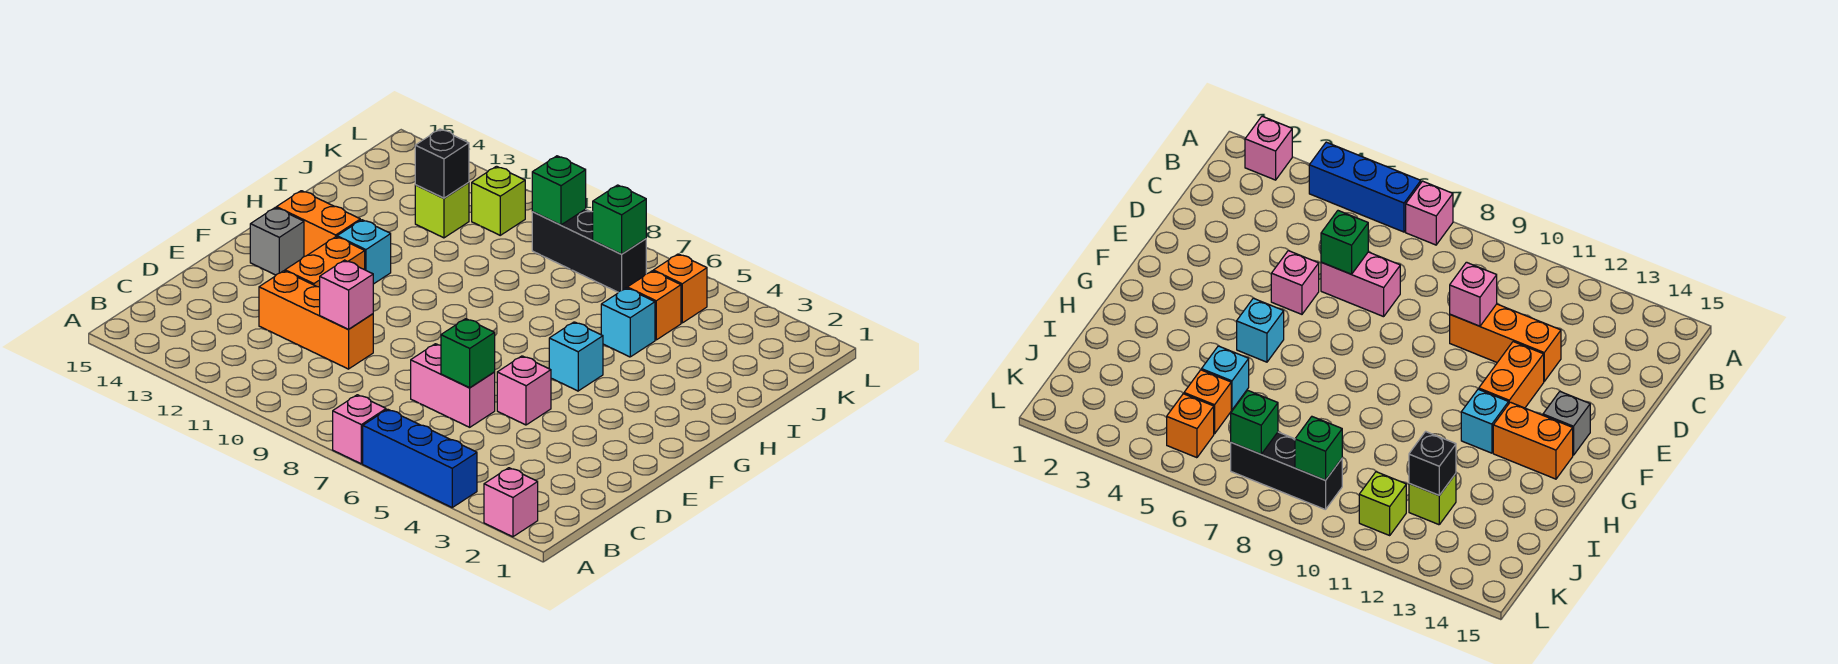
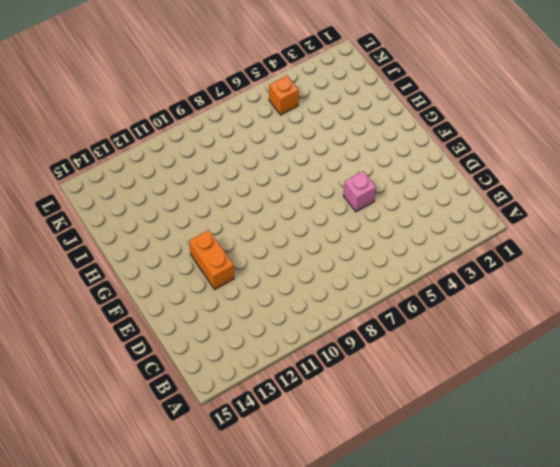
none -> pink brick A2 level 1
none -> blue brick A4:A6 level 1
none -> pink brick A7 level 1

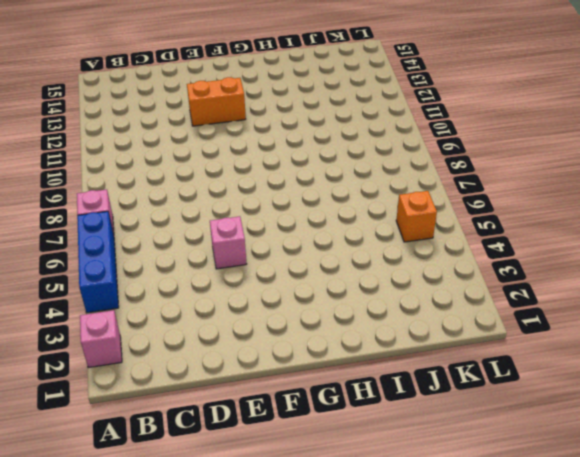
none -> pink brick D6:D7 level 1
none -> orange brick D10:D12 level 1
none -> grey brick F14 level 1

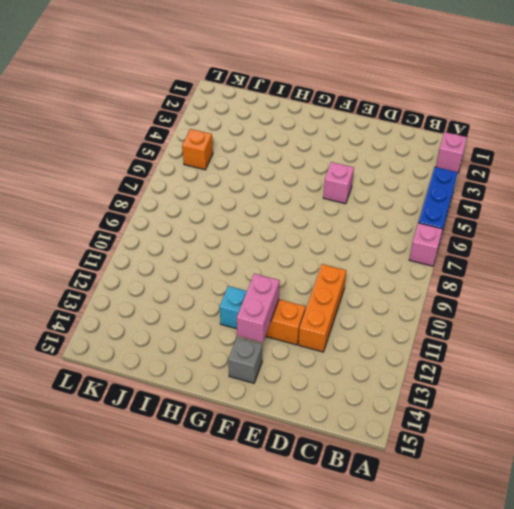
pink brick F12:F13 level 2 -> pink brick D6:D7 level 1
none -> cyan brick G5 level 1
none -> orange brick G13:G14 level 1
none -> cyan brick I5 level 1

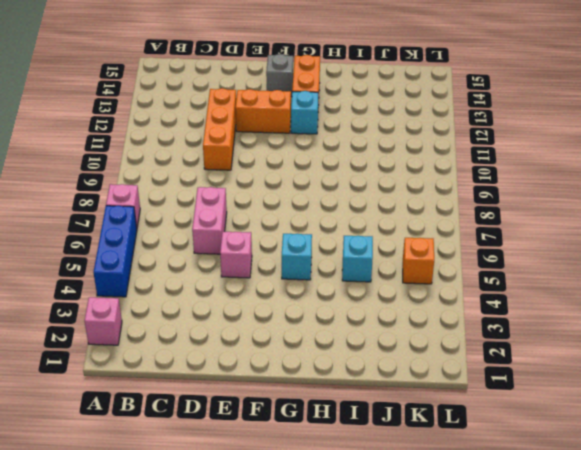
none -> orange brick J5 level 1
none -> lime brick J12 level 1
none -> black brick K7:K9 level 1

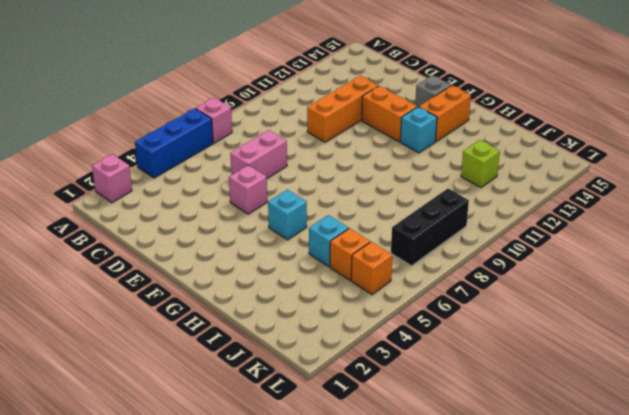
none -> lime brick K11 level 1
none -> green brick D6 level 2
none -> pink brick D10 level 2

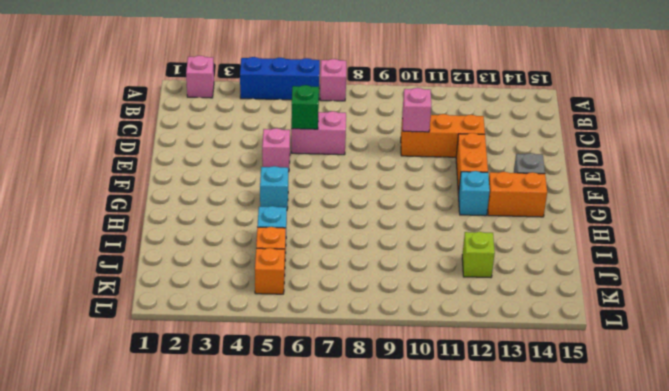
none -> black brick K7:K9 level 1
none -> lime brick K11 level 1
none -> black brick J12 level 2

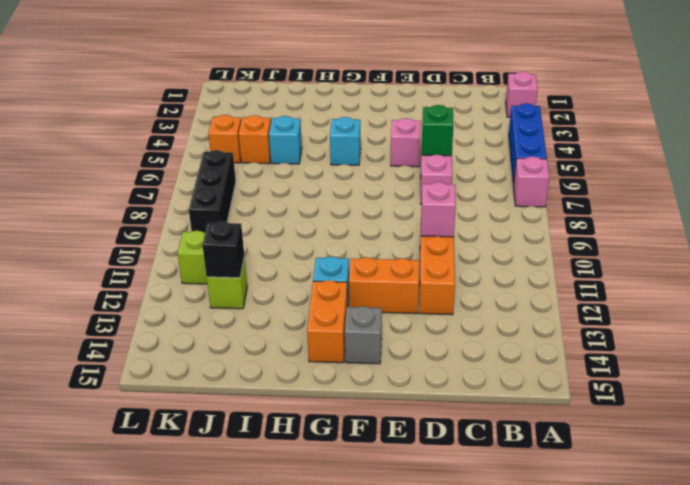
none -> green brick K7 level 2
none -> green brick K9 level 2

